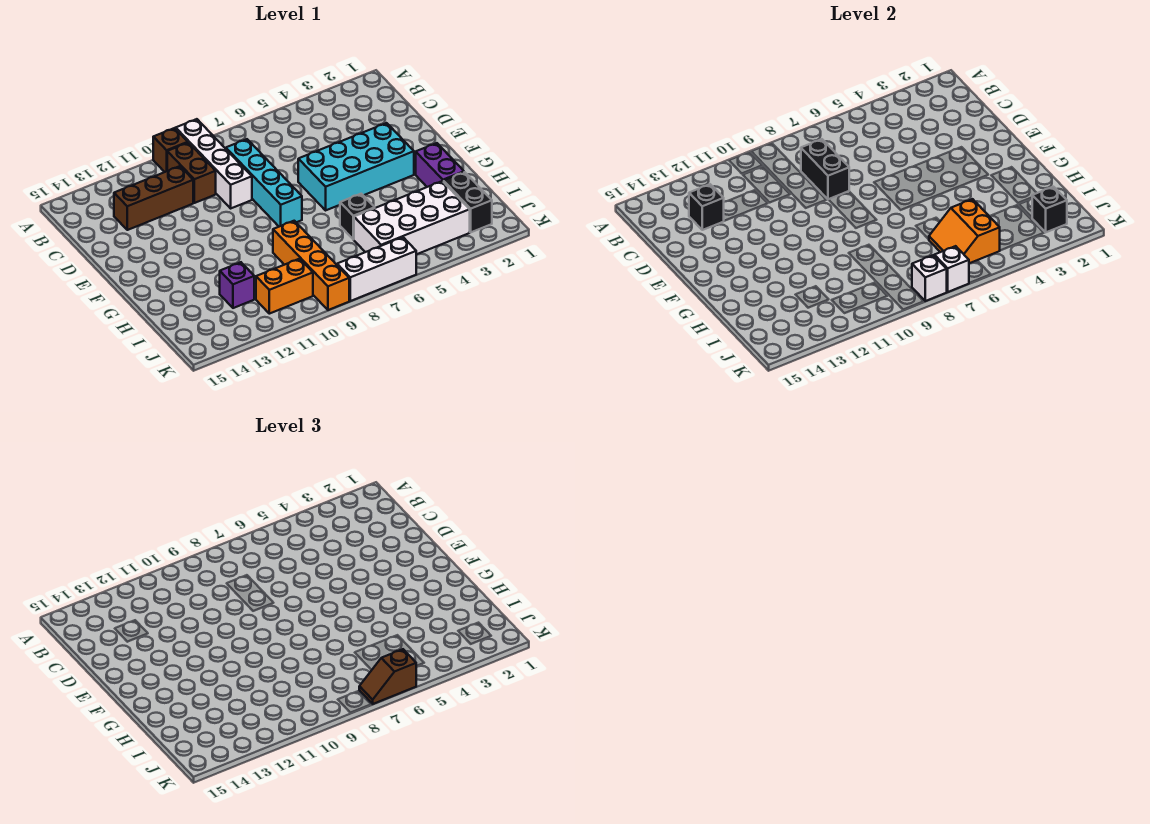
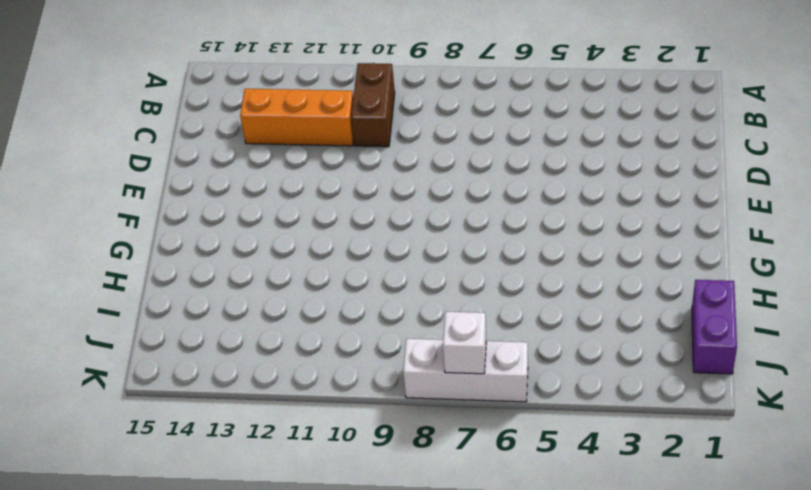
orange brick C11:C13 level 1 -> brown brick C11:C13 level 1
purple brick I1:J1 level 1 -> purple brick G2:H2 level 1
none -> white brick A9:D9 level 1
none -> brown brick A10 level 1
none -> cyan brick C8:F8 level 1

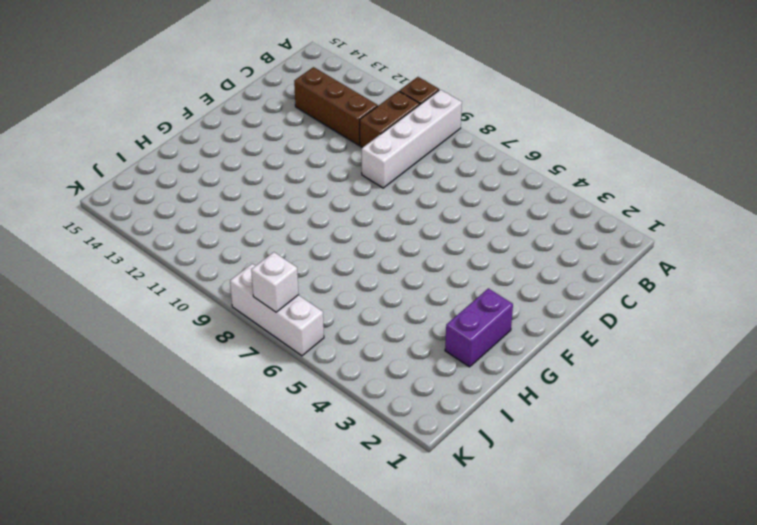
none -> cyan brick C8:F8 level 1
none -> cyan brick E3:F6 level 1
none -> black brick H6 level 1

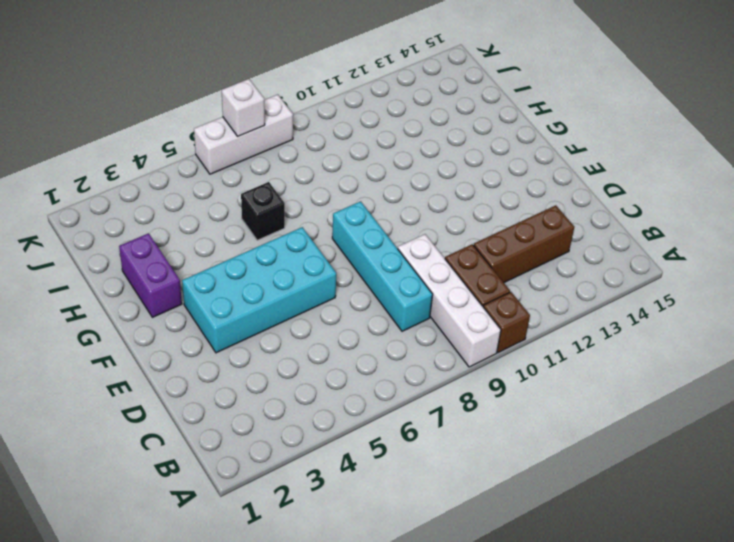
none -> orange brick H9:K9 level 1
none -> black brick I2:J2 level 1
none -> white brick I3:J6 level 1

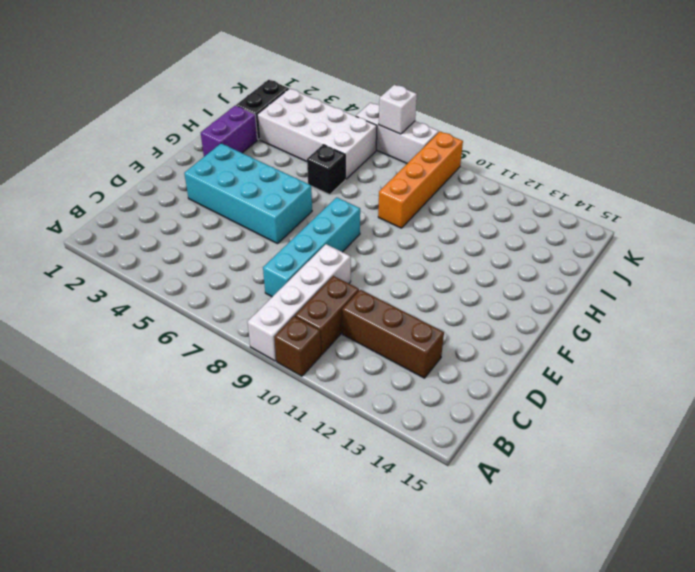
none -> purple brick I12 level 1
none -> orange brick J10:J11 level 1
none -> black brick C8:D8 level 2

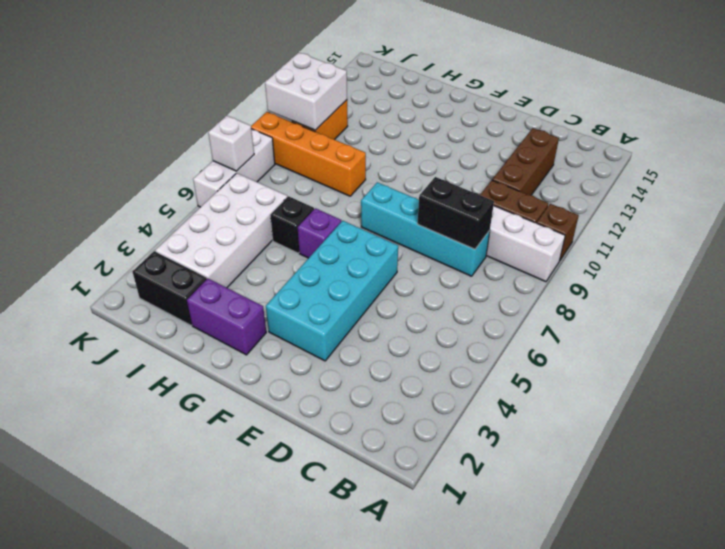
purple brick G6 level 1 -> purple brick I12 level 1
white brick J10:K11 level 2 -> none
none -> black brick C13 level 2
none -> orange slope I5:J6 level 2 top 5
none -> black brick J2 level 2

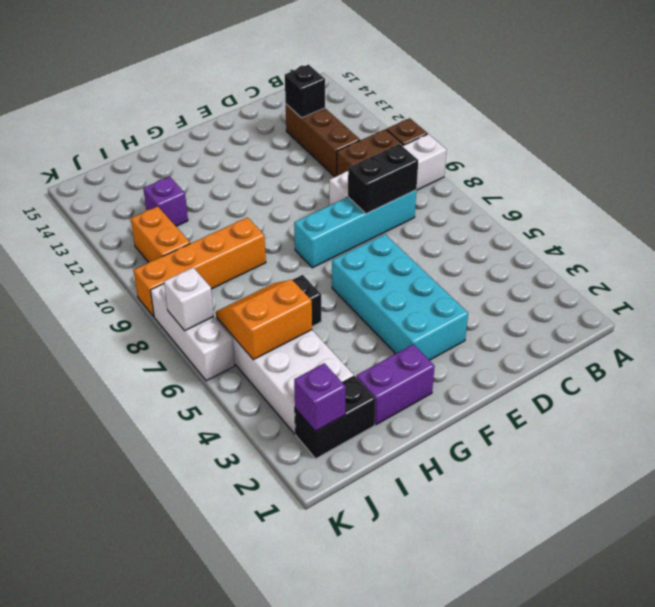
purple brick J2 level 2 -> black brick J2 level 2
none -> white brick K8 level 2
none -> brown slope K6:K7 level 3 top 6

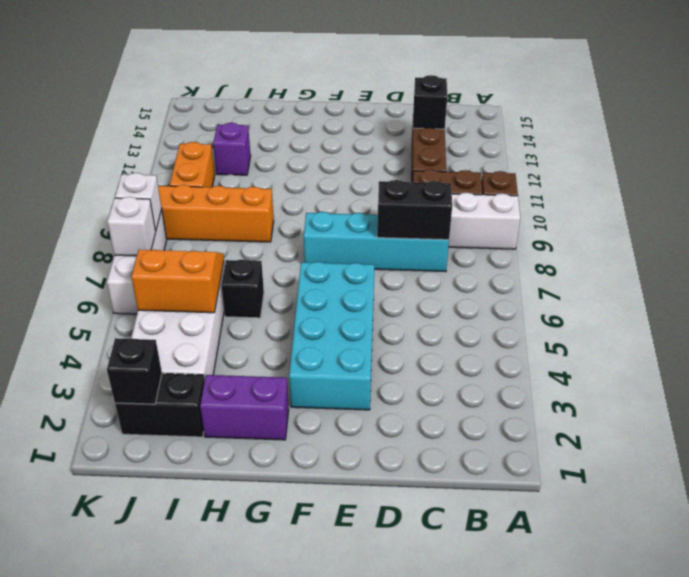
none -> brown slope K6:K7 level 3 top 6

